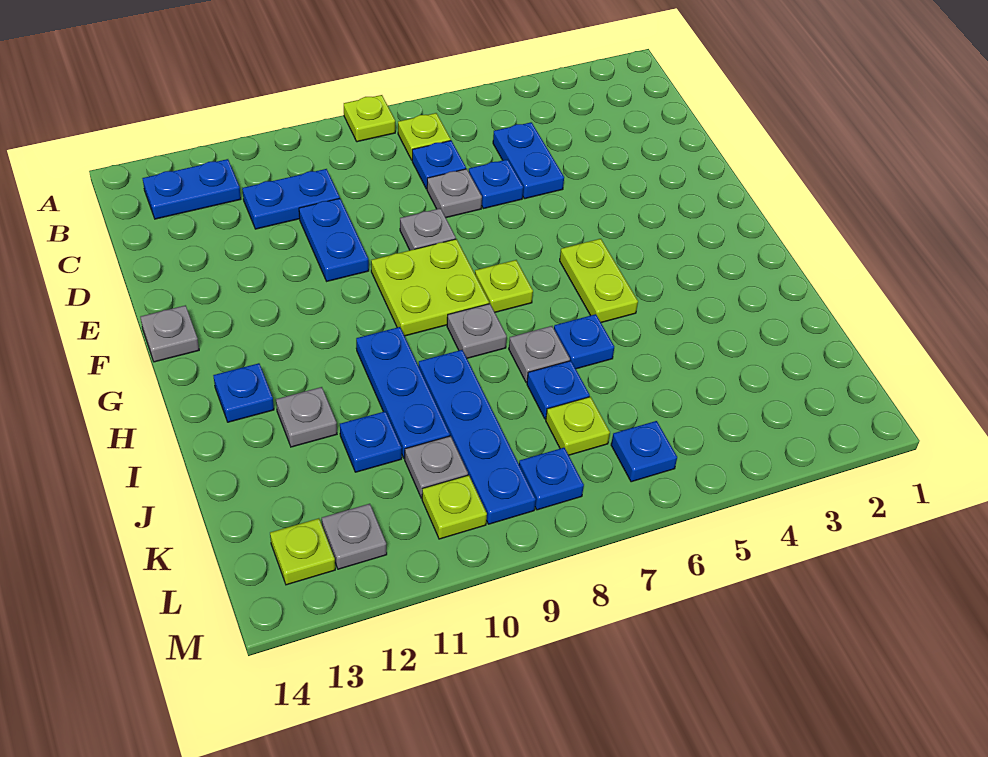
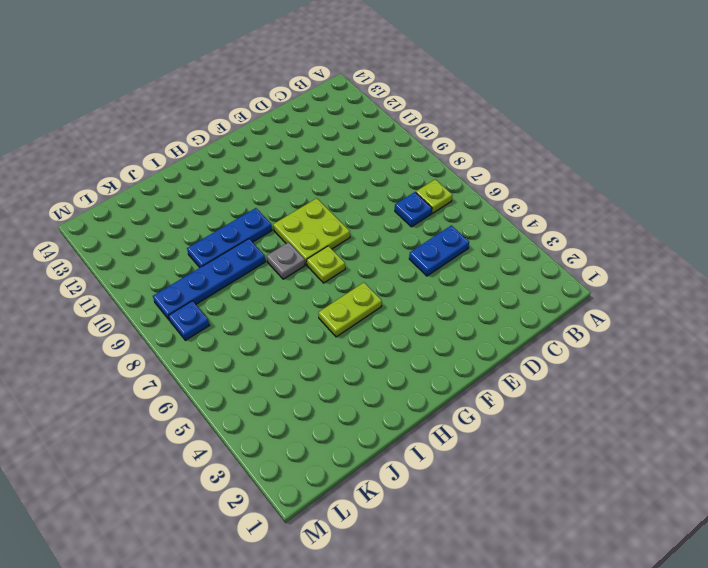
none -> lime plate A8 level 1
none -> blue plate B12:B13 level 1
none -> blue plate C10:C11 level 1
none -> blue plate D6 level 1

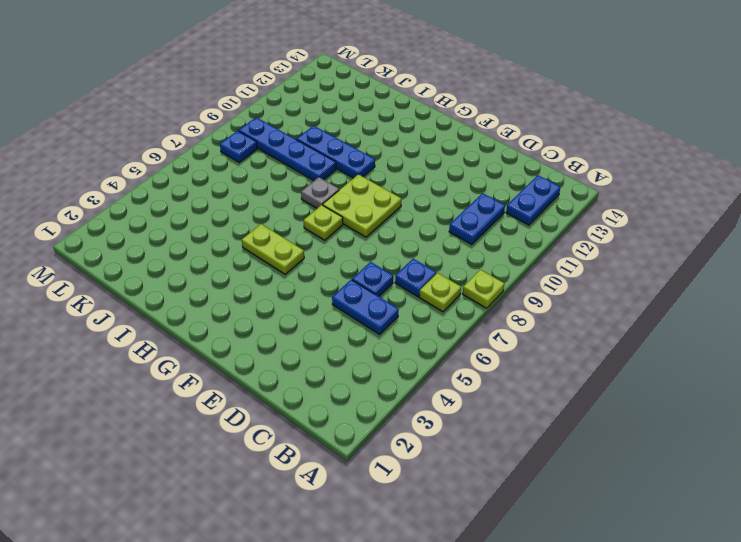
none -> grey plate D7 level 1
none -> blue plate D10:E10 level 1
none -> grey plate E8 level 1
none -> grey plate F14 level 1

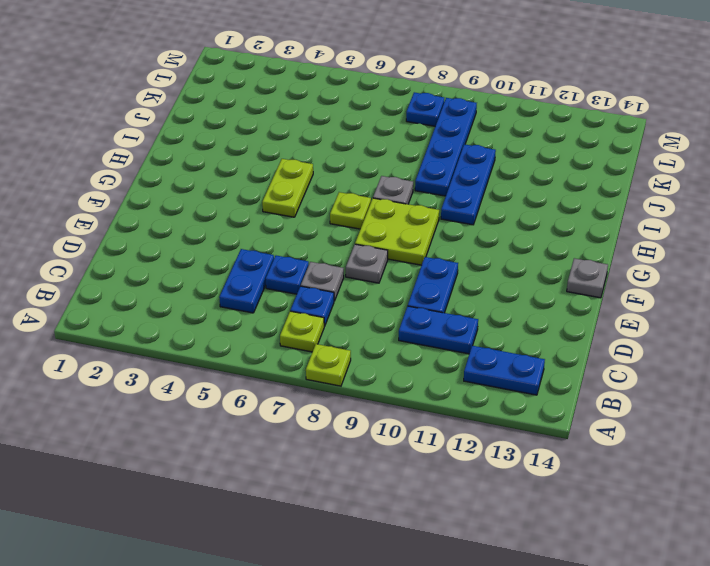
none -> blue plate H13 level 1
none -> blue plate I6 level 1
none -> grey plate I7 level 1
none -> grey plate I12 level 1

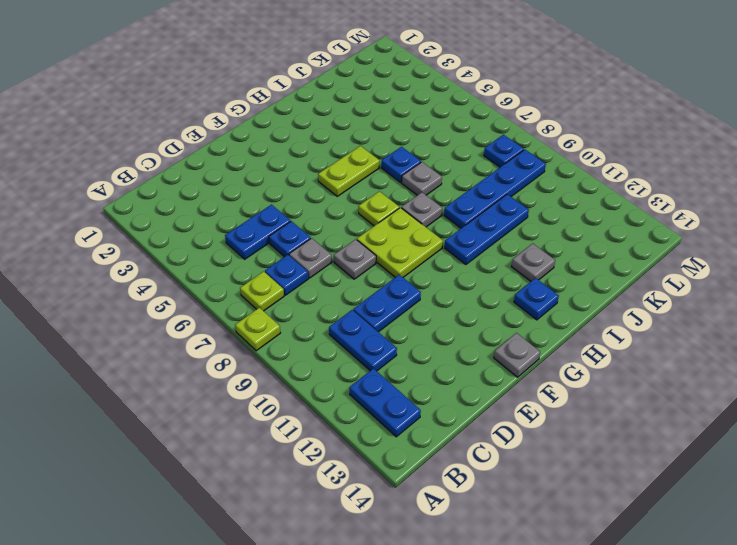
none -> blue plate J7 level 1
none -> blue plate J11 level 1
none -> lime plate K7 level 1
none -> grey plate K10 level 1

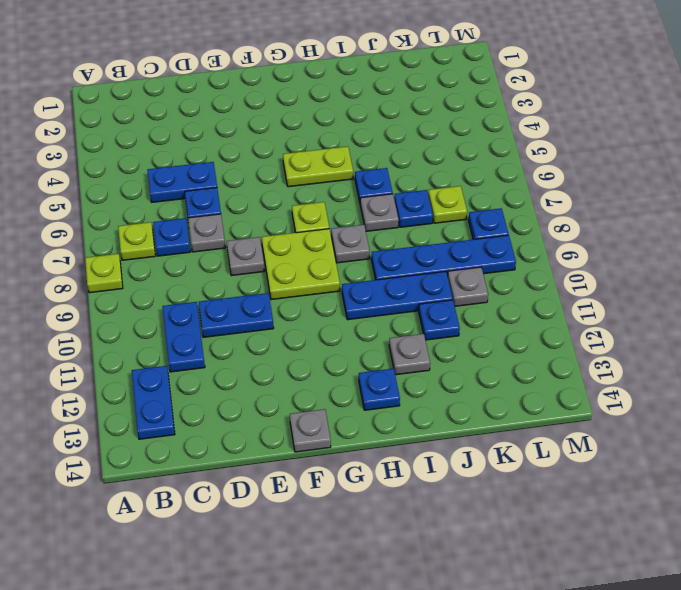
none -> blue plate L6 level 1
none -> lime plate L10 level 1
none -> grey plate L12 level 1
none -> lime plate L13 level 1

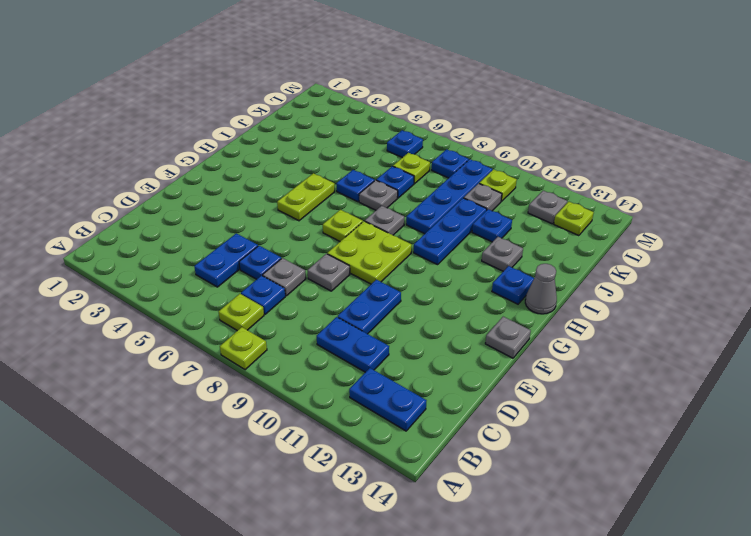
grey cone H14 level 1 -> none

